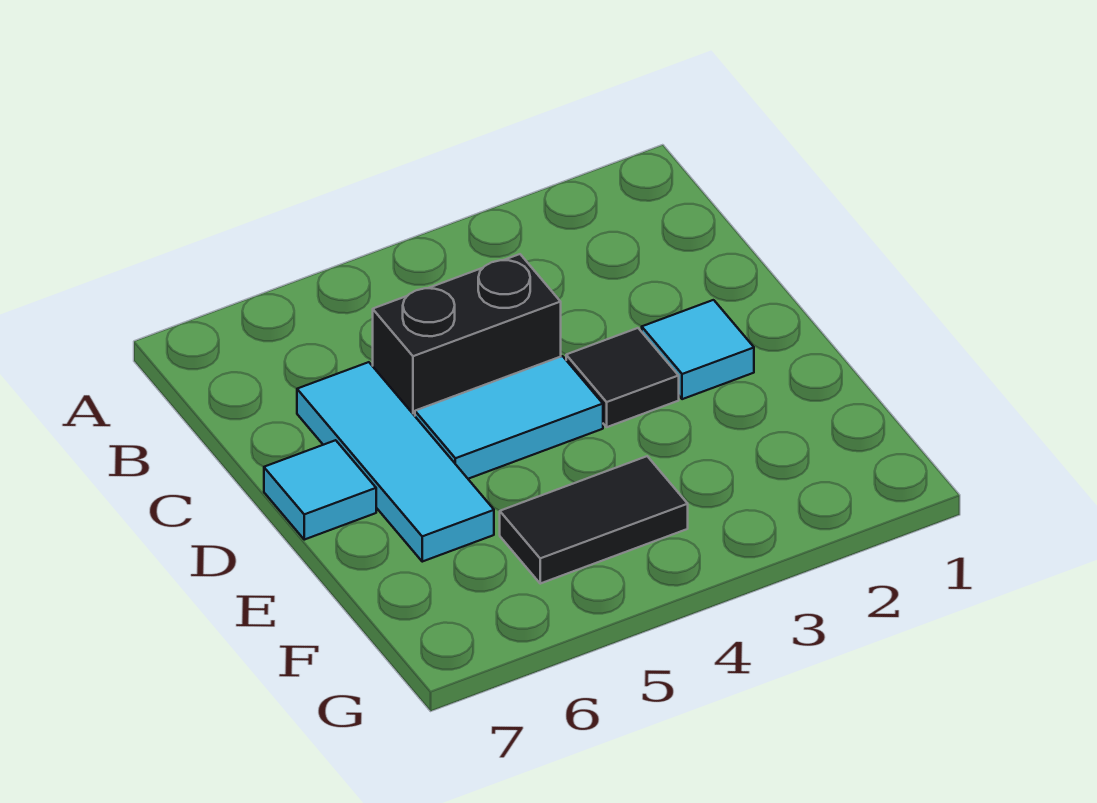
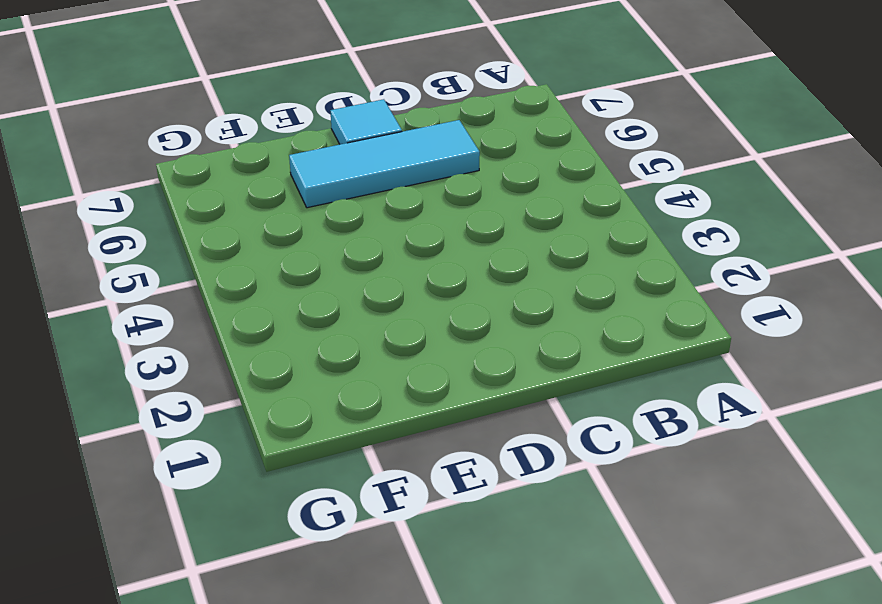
none -> black brick C4:C5 level 1
none -> cyan tile D2 level 1

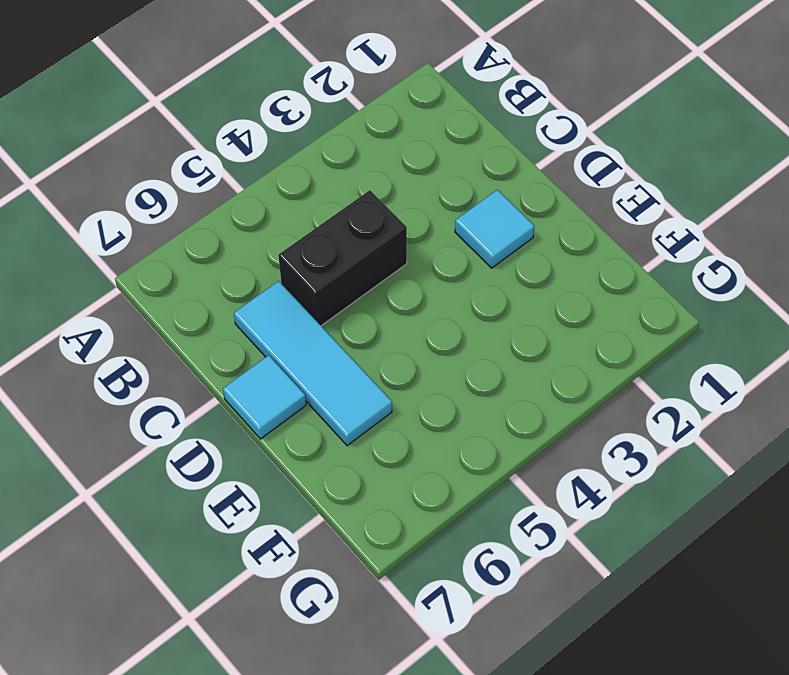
none -> black tile D3 level 1
none -> cyan tile D4:D5 level 1

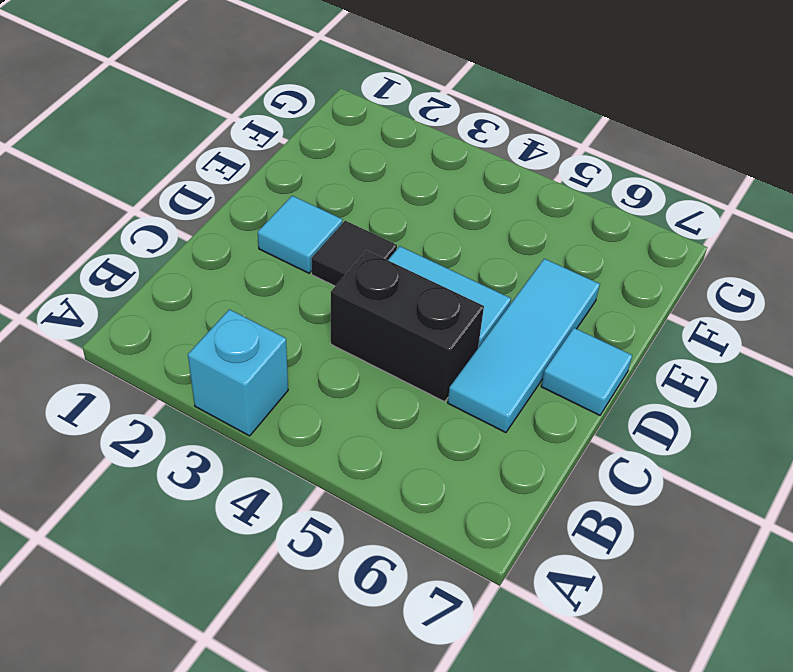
cyan brick A3 level 1 -> none
none -> black tile F4:F5 level 1

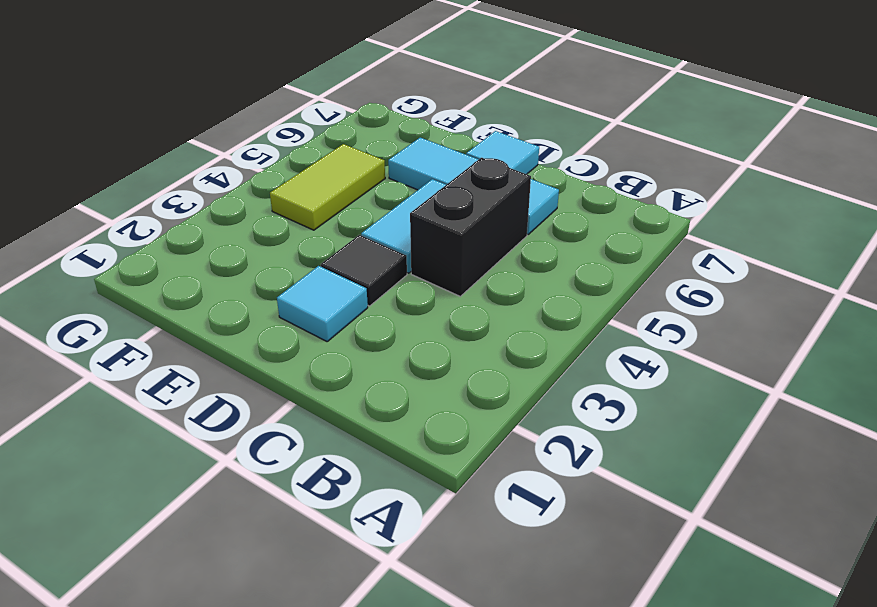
lime tile F4:F5 level 1 -> black tile F4:F5 level 1

